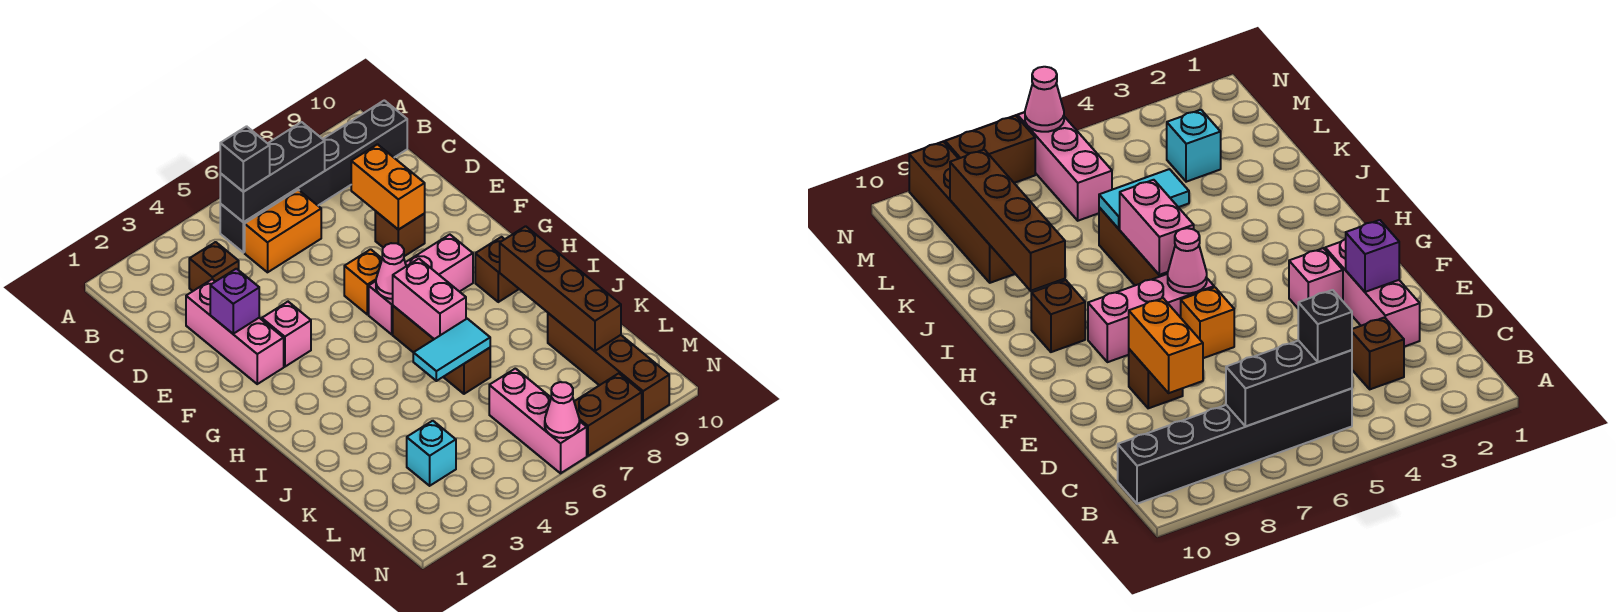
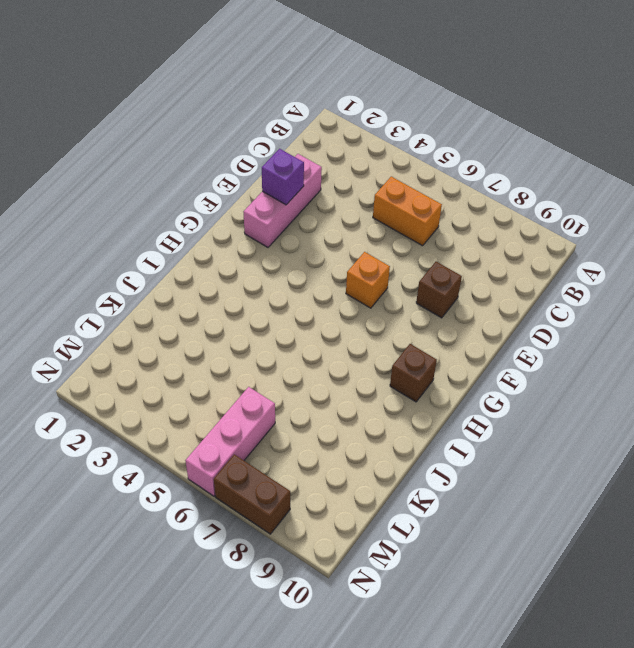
none -> black brick B5:B10 level 1
none -> brown brick C3 level 1
none -> pink brick F3 level 1

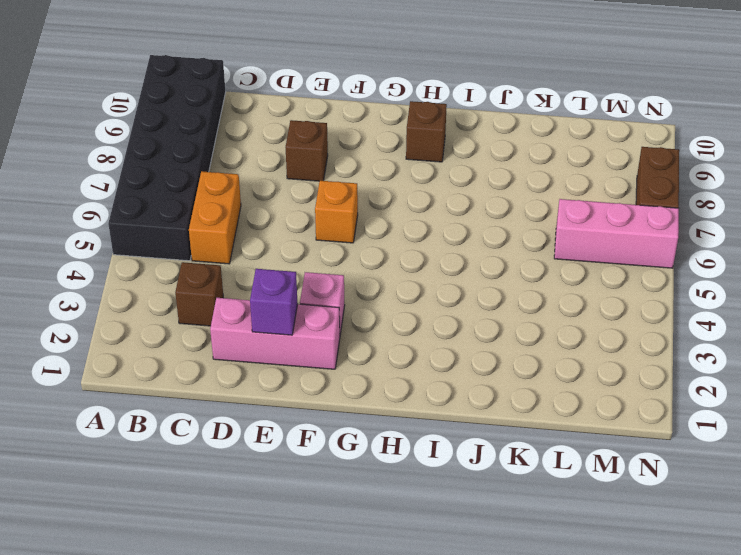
black brick A5:B10 level 1 -> black brick B5:B10 level 1
none -> pink brick G6:G8 level 1
none -> brown brick H6:J6 level 1
none -> brown brick K9:N9 level 1

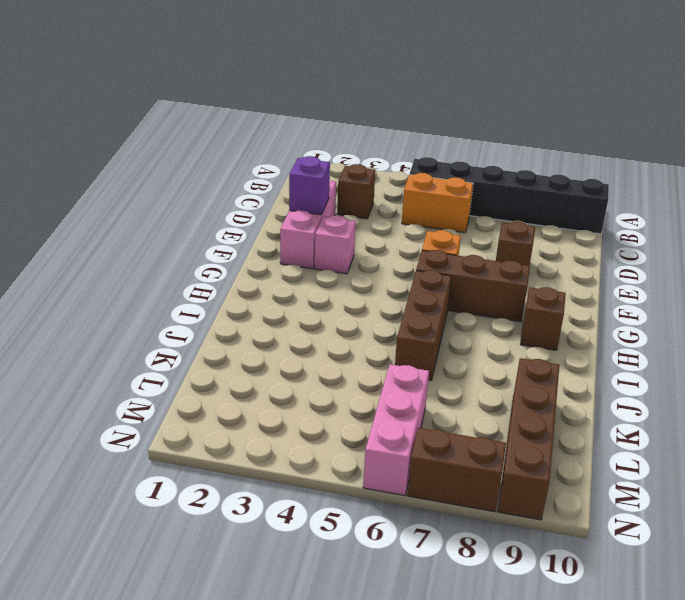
brown brick G6:G8 level 1 -> pink brick G6:G8 level 1
none -> cyan brick L3 level 1
none -> black brick B5:B7 level 2
none -> orange brick D8:E8 level 2

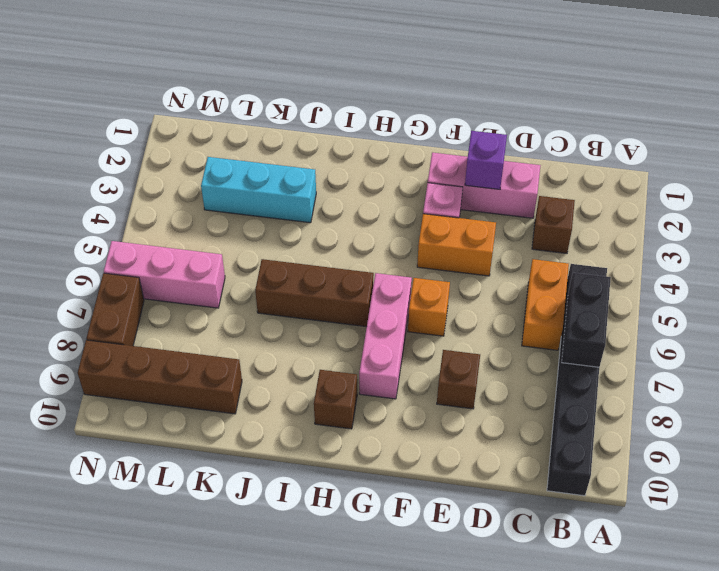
black brick B6:B7 level 2 -> black brick B5:B7 level 2
orange brick E4:F4 level 1 -> orange brick D8:E8 level 2
cyan brick J3:L3 level 1 -> cyan brick L3 level 1
none -> pink cone G6 level 2
none -> pink brick H6:I6 level 2
none -> brown brick I9:L9 level 2

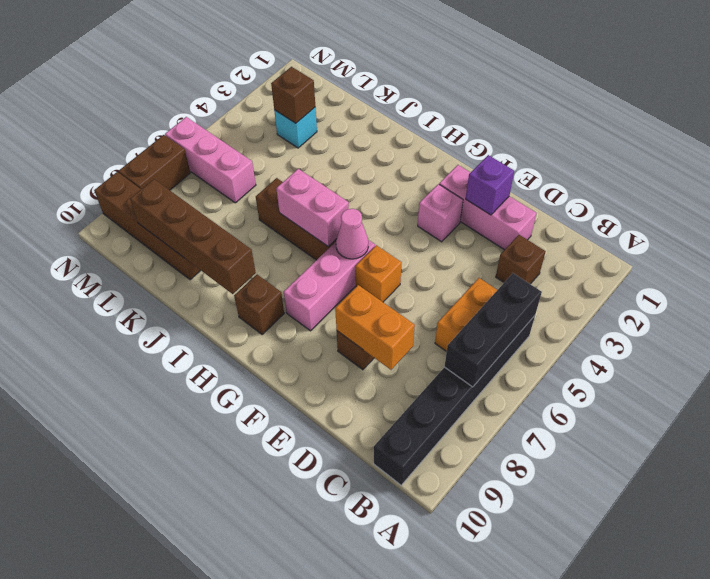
brown brick L3 level 2 -> none
none -> cyan tile J5:J6 level 2
none -> pink cone N6 level 2
none -> black brick B5 level 3

